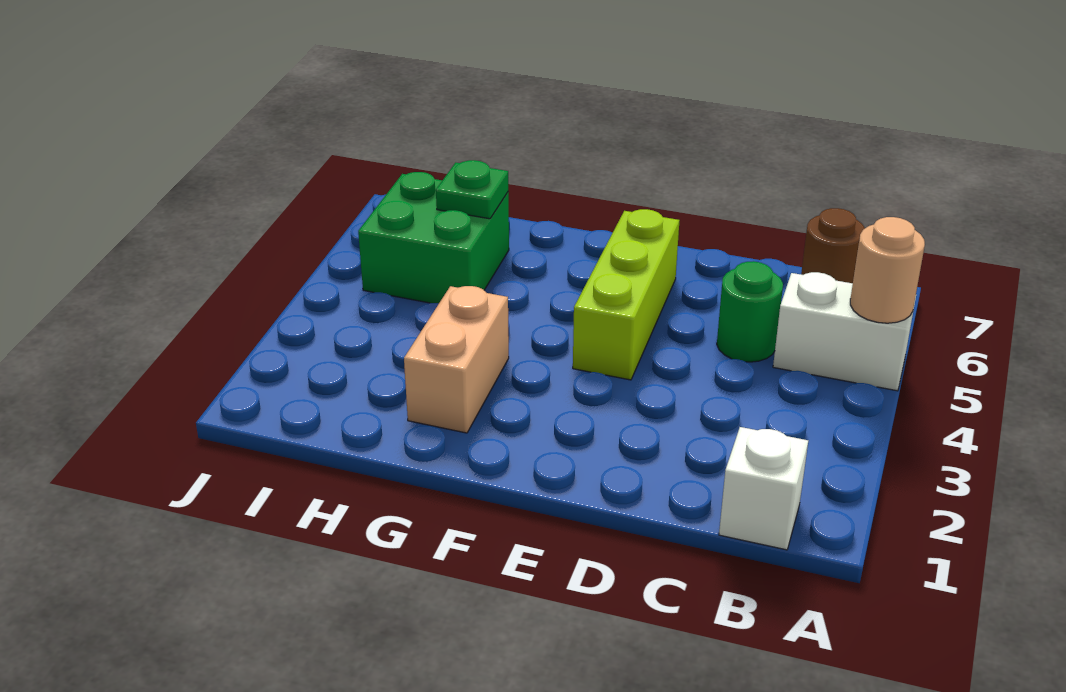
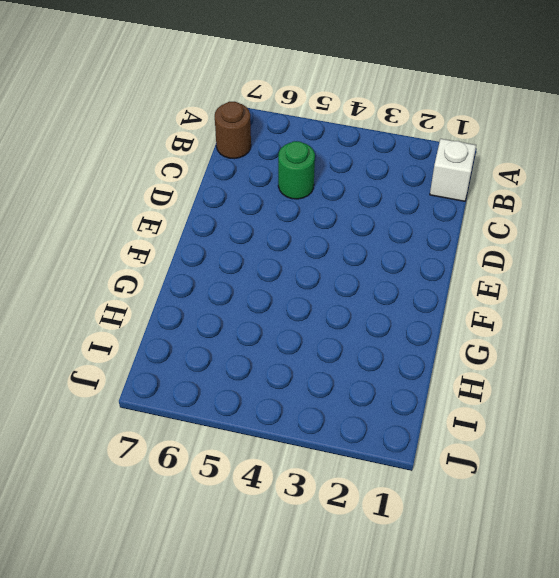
none -> white brick A5:B5 level 1
none -> lime brick E4:E6 level 1

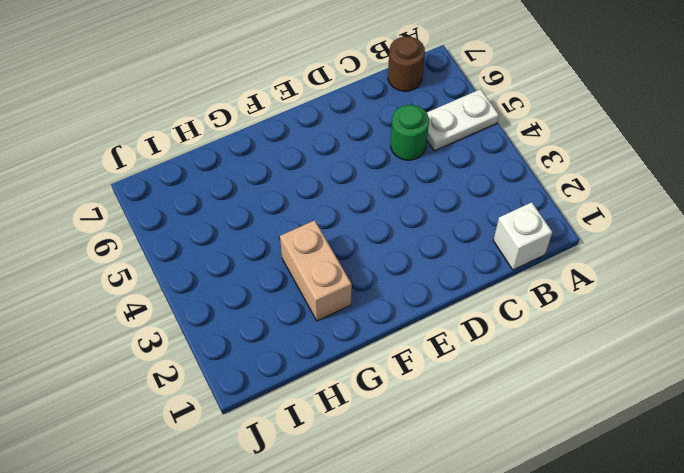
white plate A5:B5 level 1 -> white brick A5:B5 level 1
none -> lime brick E4:E6 level 1
none -> green brick H5:I6 level 1

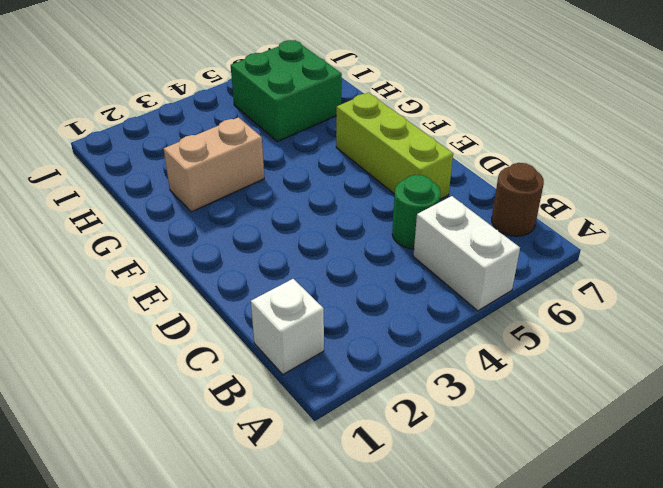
lime brick D6:F6 level 1 -> lime brick E4:E6 level 1
none -> tan round brick A5 level 2
none -> green plate H6 level 2

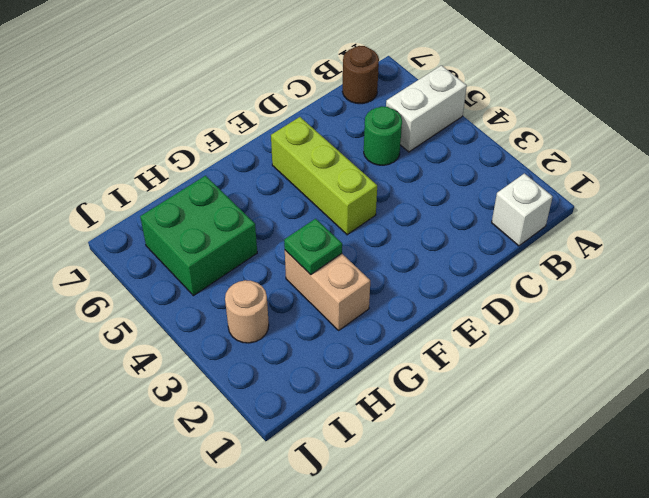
green plate G3 level 2 -> green plate H6 level 2
tan round brick I3 level 1 -> tan round brick A5 level 2

